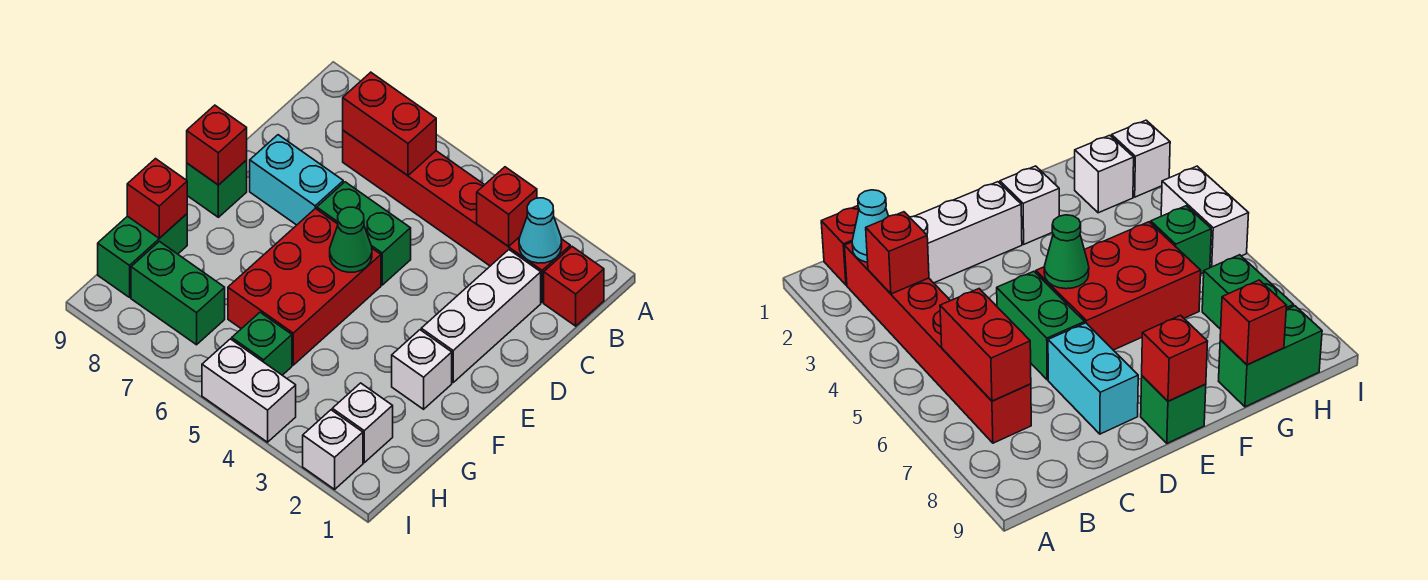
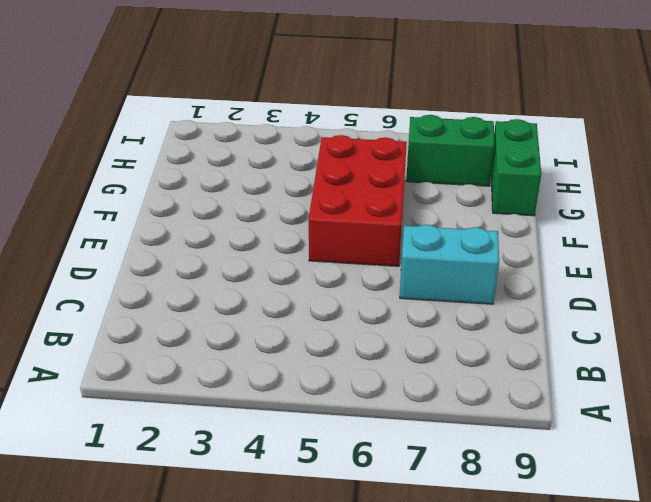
none -> red brick B1 level 1
none -> red brick B2:B7 level 1
none -> white brick C2:E2 level 1

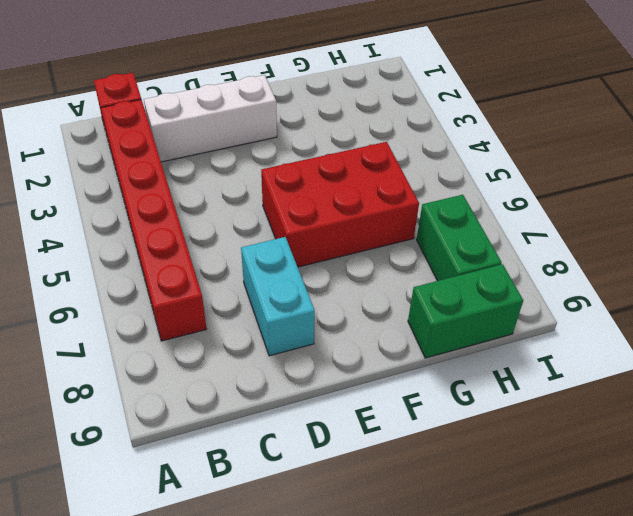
none -> green brick D5:D6 level 1
none -> green brick E9 level 1
none -> white brick F2 level 1

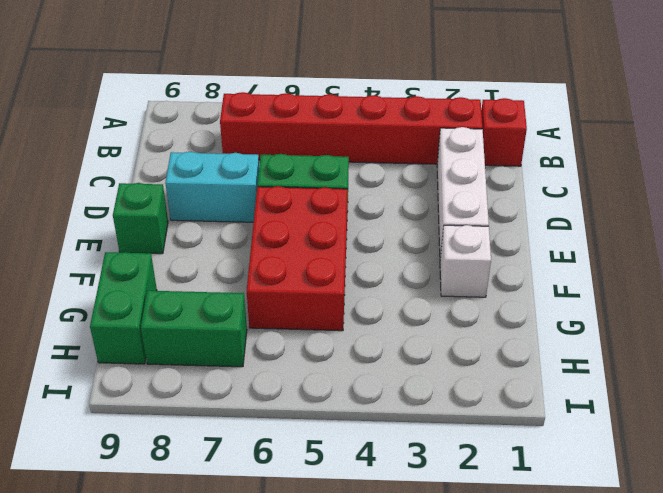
none -> white brick H2 level 1
none -> green brick H5 level 1
none -> white brick I2 level 1

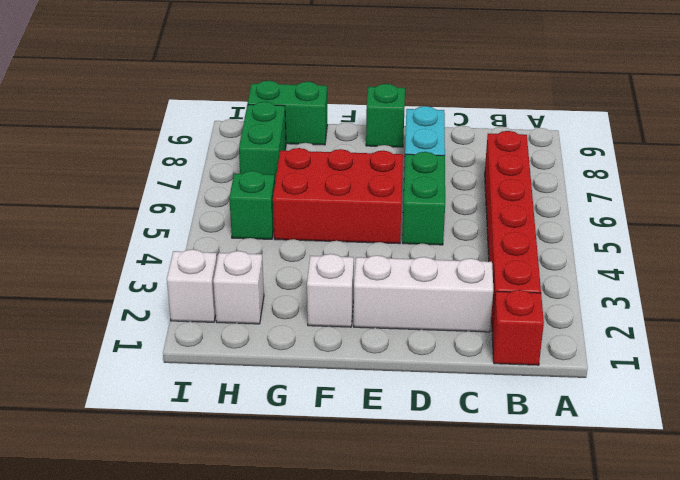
none -> white brick I4:I5 level 1
none -> cyan cone B2 level 2
none -> red brick B3 level 2

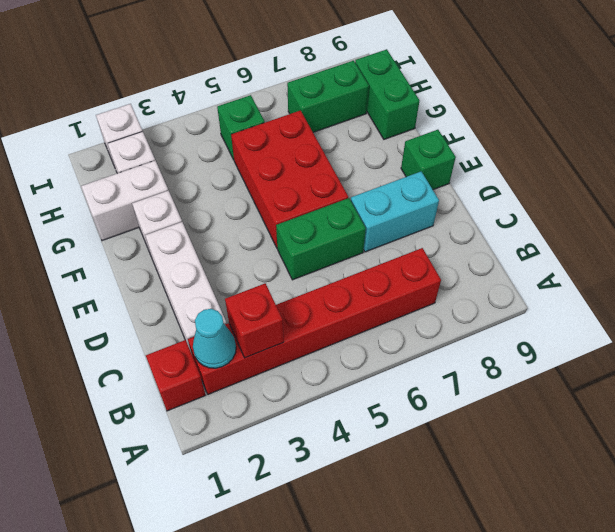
white brick G1:G2 level 1 -> white brick I4:I5 level 1
none -> red brick B6:B7 level 2
none -> green cone E5 level 2
none -> red brick E9 level 2

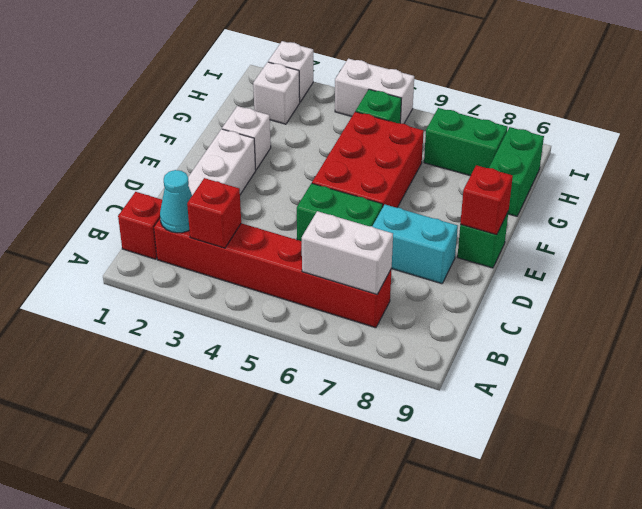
white brick B6:B7 level 2 -> red brick B6:B7 level 2
none -> green cone E5 level 2
none -> red brick G9 level 2

